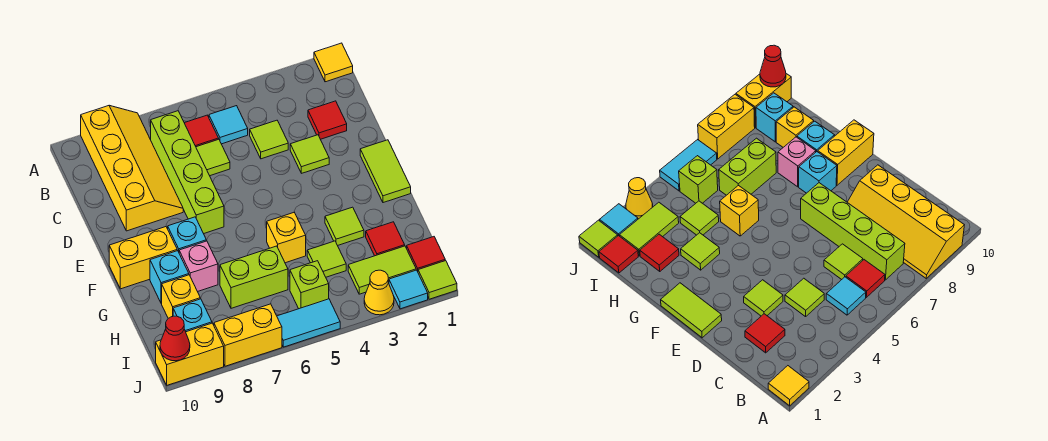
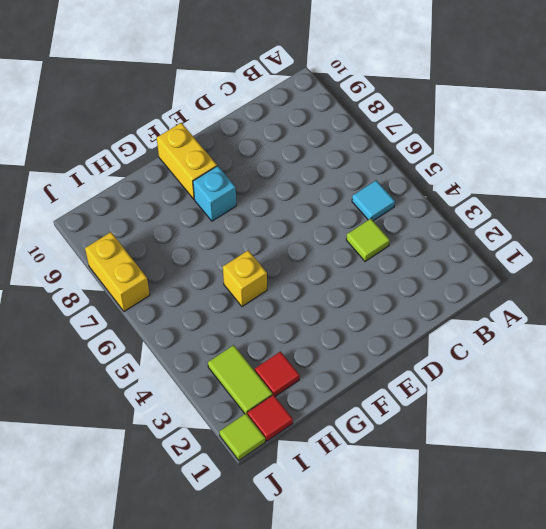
none -> yellow tile A1 level 1
none -> yellow slope A8:D9 level 1 top 9
none -> red tile B6 level 1
none -> lime brick B7:E7 level 1

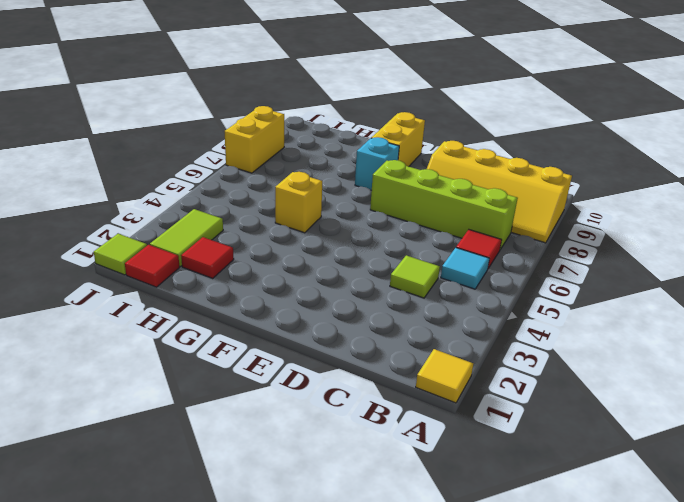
none -> red tile C2 level 1
none -> lime tile C6 level 1
none -> lime tile D3 level 1
none -> lime tile E1:F1 level 1

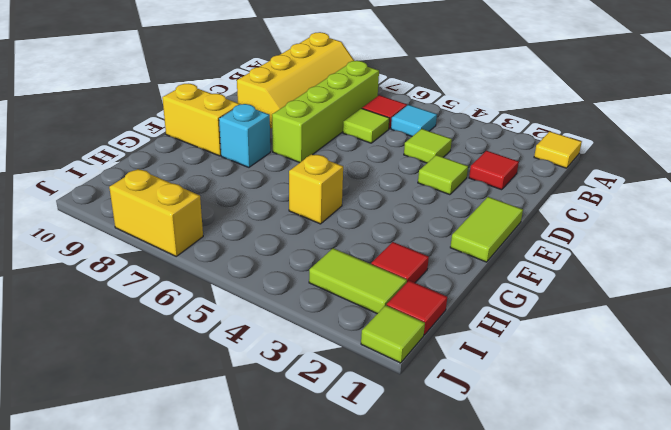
none -> lime tile G3 level 1
none -> pink brick G8 level 1
none -> cyan brick G9 level 1
none -> lime tile H4 level 1

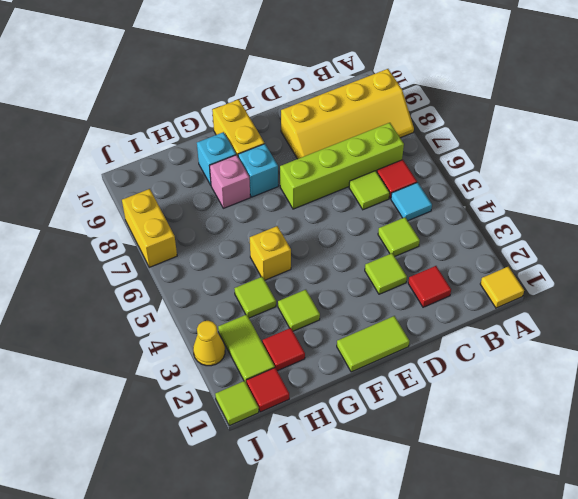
none -> lime brick H6:H7 level 1
none -> yellow brick H9 level 1
none -> lime brick I5 level 1
none -> cyan brick I9 level 1

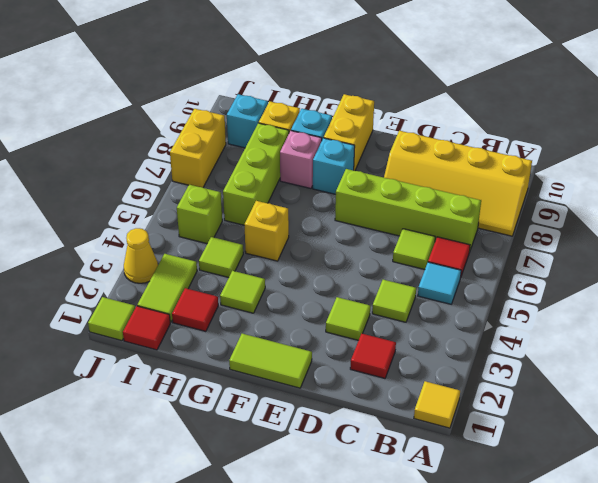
lime brick H6:H8 level 1 -> lime brick H6:H7 level 1
none -> cyan tile J2 level 1
none -> cyan tile J5:J6 level 1
none -> yellow brick J9:J10 level 1
none -> red cone J10 level 2

